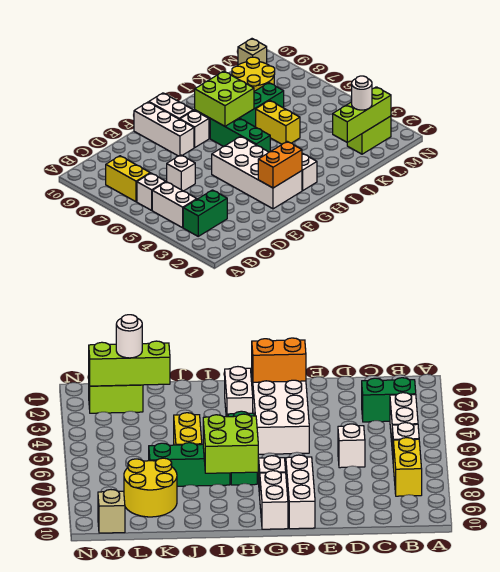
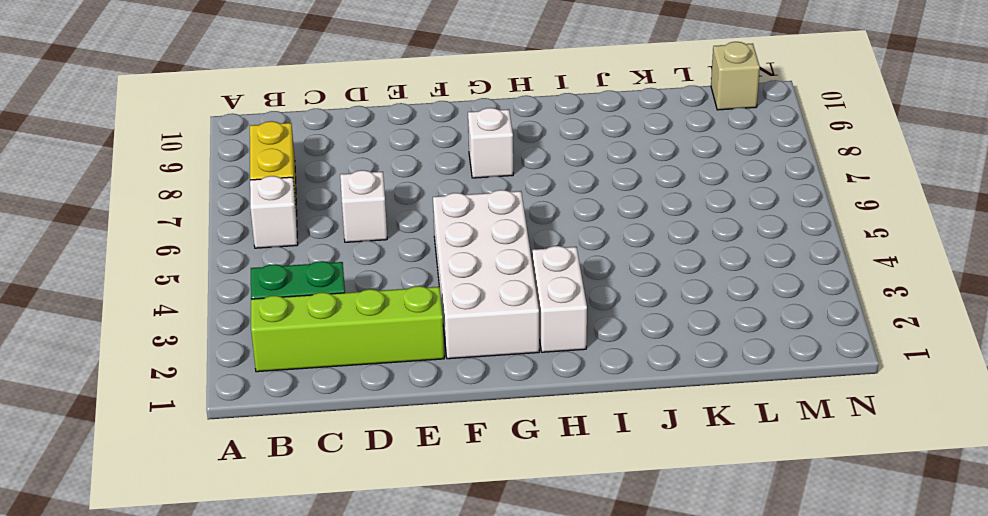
lime brick B2:E2 level 1 -> none
none -> white brick B4:B5 level 1
none -> white brick F8:F10 level 1
none -> white brick G9:G10 level 1

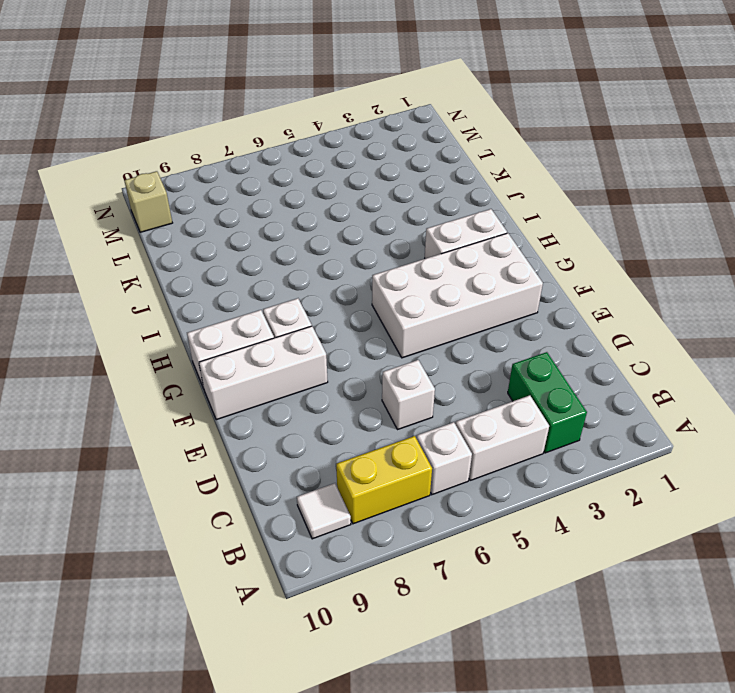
white tile B9 level 1 -> none
none -> green brick H5:H7 level 1
none -> green brick I7:K7 level 1
none -> yellow brick J5:J6 level 1

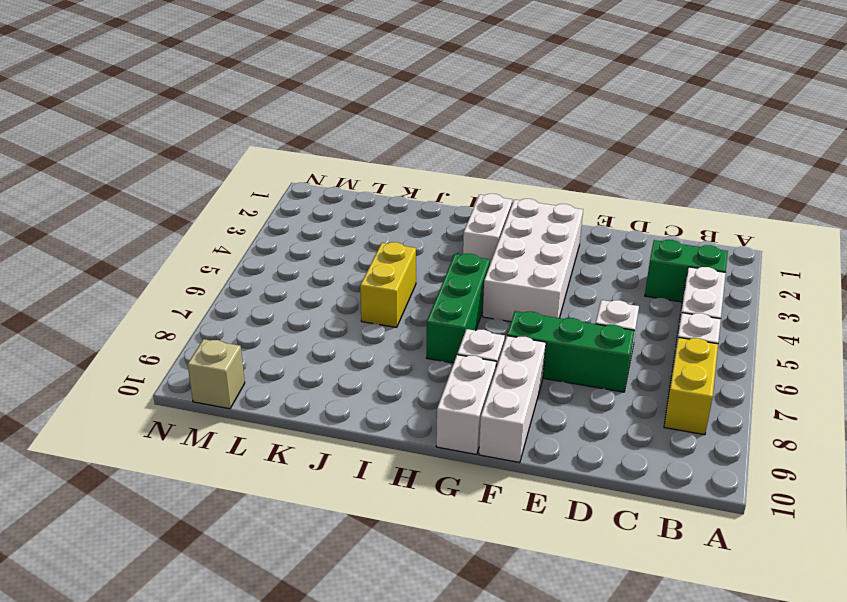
green brick D7:F7 level 1 -> green brick I7:K7 level 1
none -> yellow round brick K8:L9 level 1
none -> lime brick L2:M2 level 1
none -> orange brick F2:G2 level 2

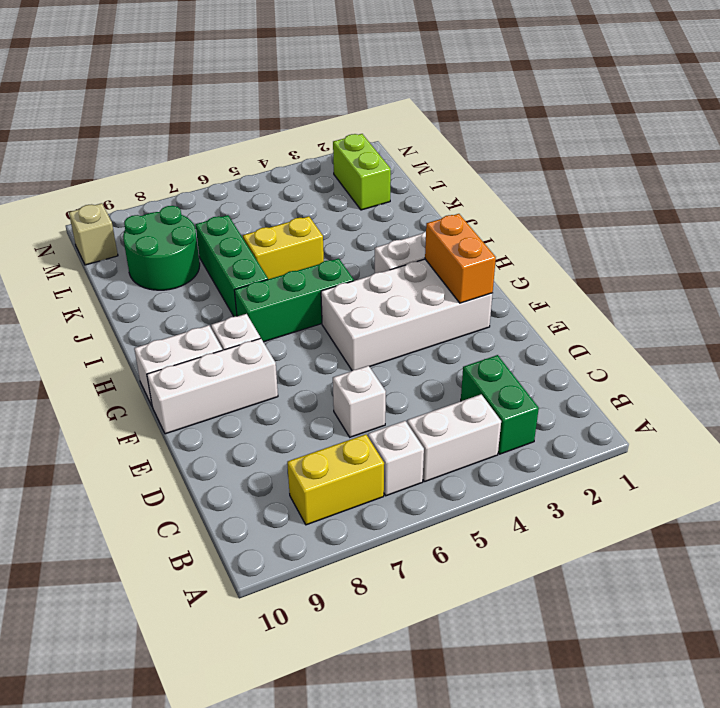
green round brick K8:L9 level 1 -> yellow round brick K8:L9 level 1
none -> lime brick H7:I8 level 2
none -> lime brick K2:M2 level 2
none -> white round brick L2 level 3

